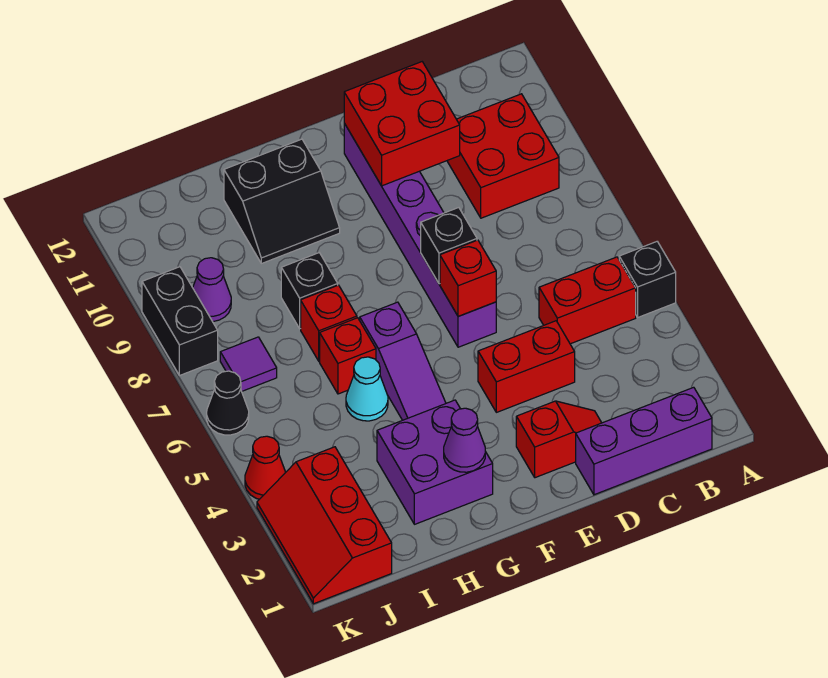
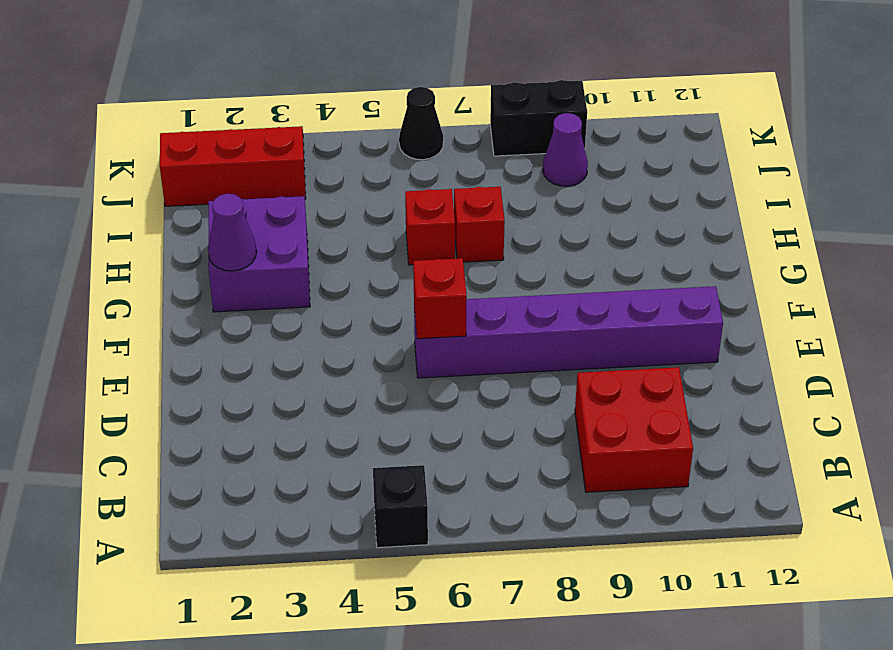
none -> purple brick B1:D1 level 1
none -> red brick B5:C5 level 1
none -> red slope D2:E2 level 1 top E

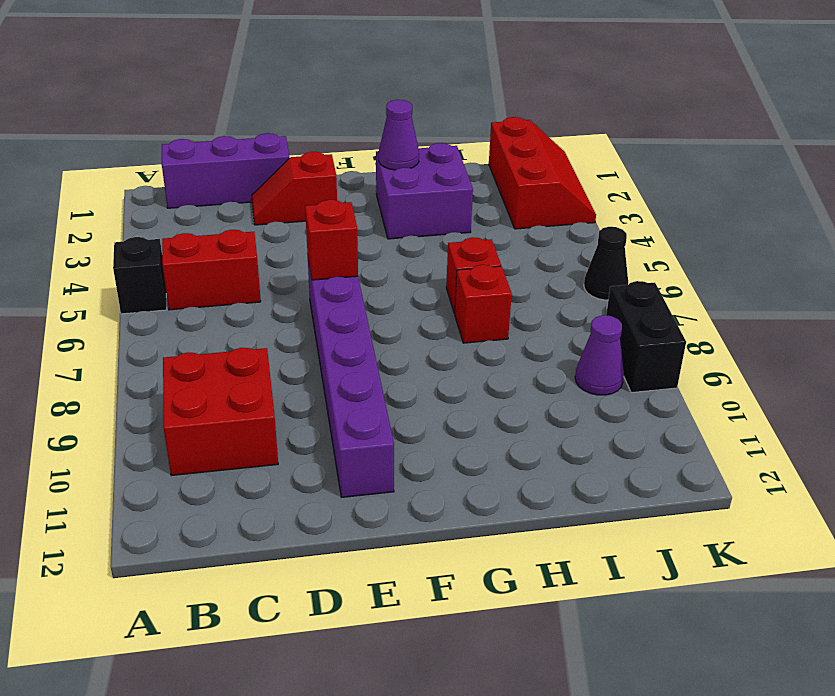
none -> red brick D4:E4 level 1
none -> purple slope G4:G6 level 1 top 6
none -> black slope G10:H11 level 1 top 11

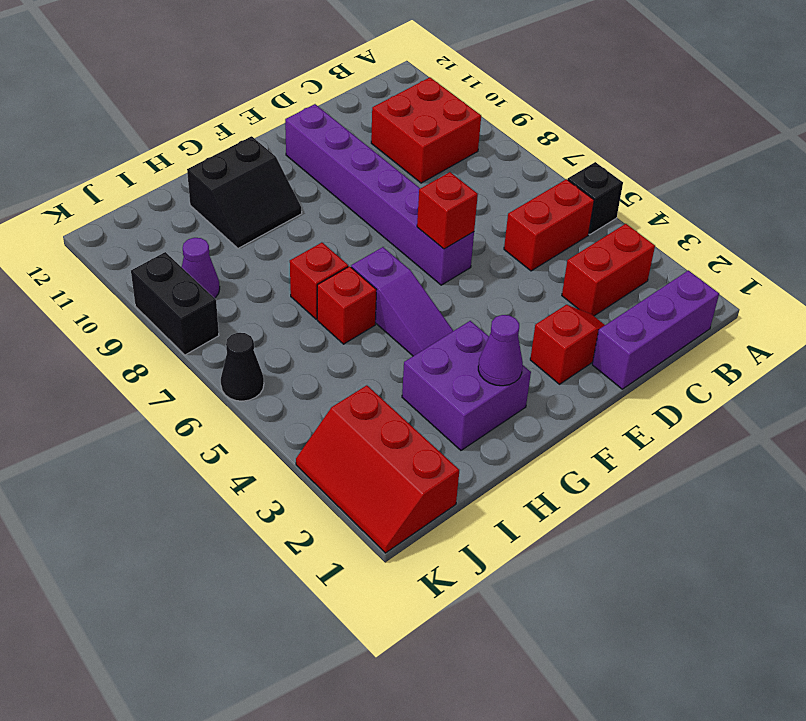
red brick B3:C3 level 1 -> red brick D4:E4 level 1
none -> cyan cone H5 level 1
none -> black brick H8 level 1
none -> purple tile J7 level 1

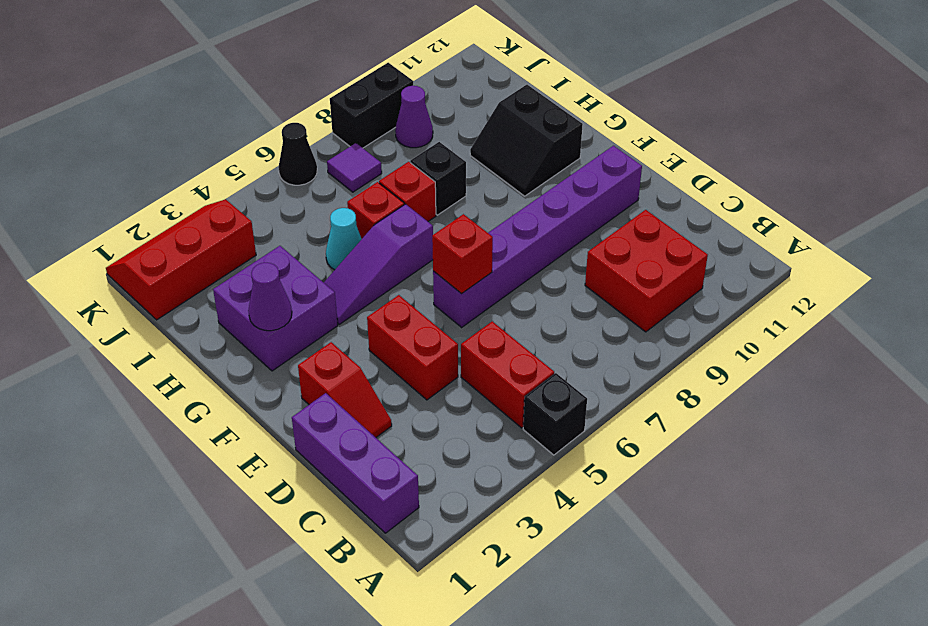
none -> red cone K4 level 1
none -> red brick D10:E11 level 2
none -> black brick E7 level 2

